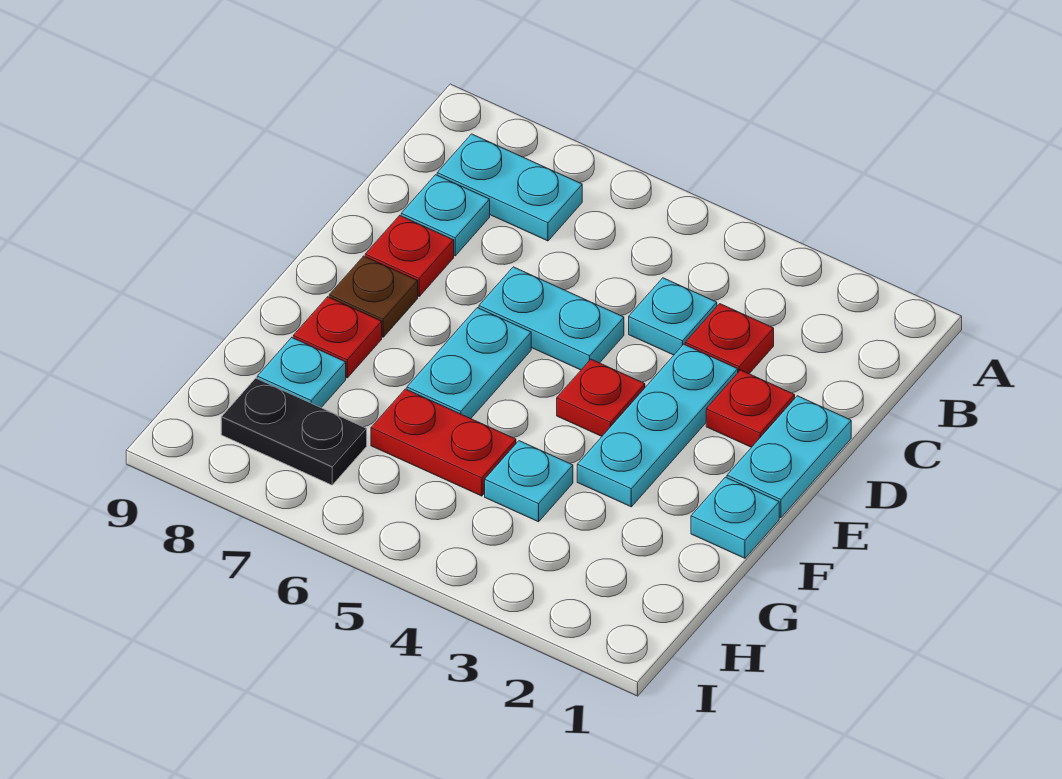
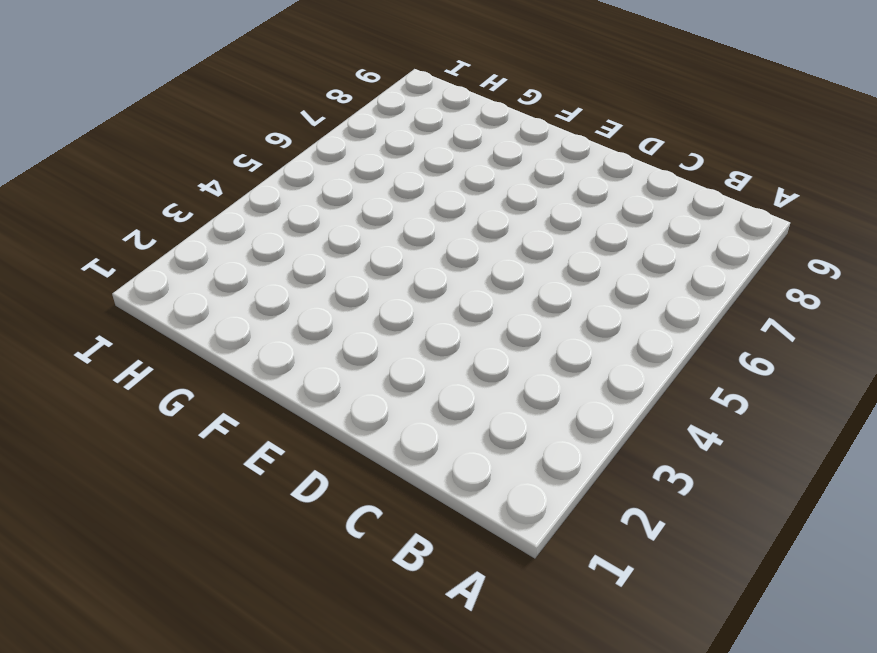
none -> cyan plate B7:B8 level 1
none -> red plate C3 level 1
none -> cyan plate C4 level 1

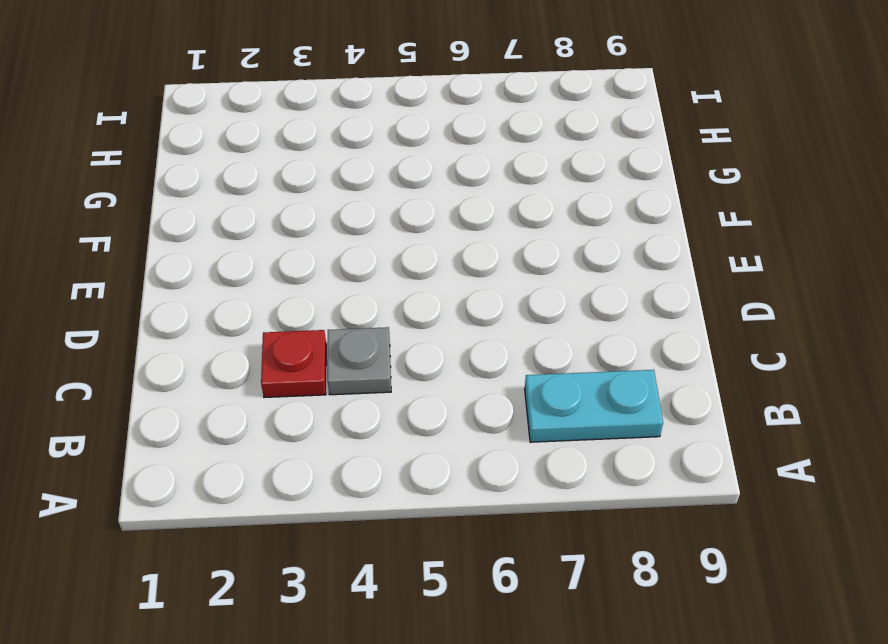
grey plate C4 level 1 -> cyan plate C4 level 1
none -> cyan plate C8 level 1
none -> cyan plate D1:E1 level 1
none -> red plate D2 level 1

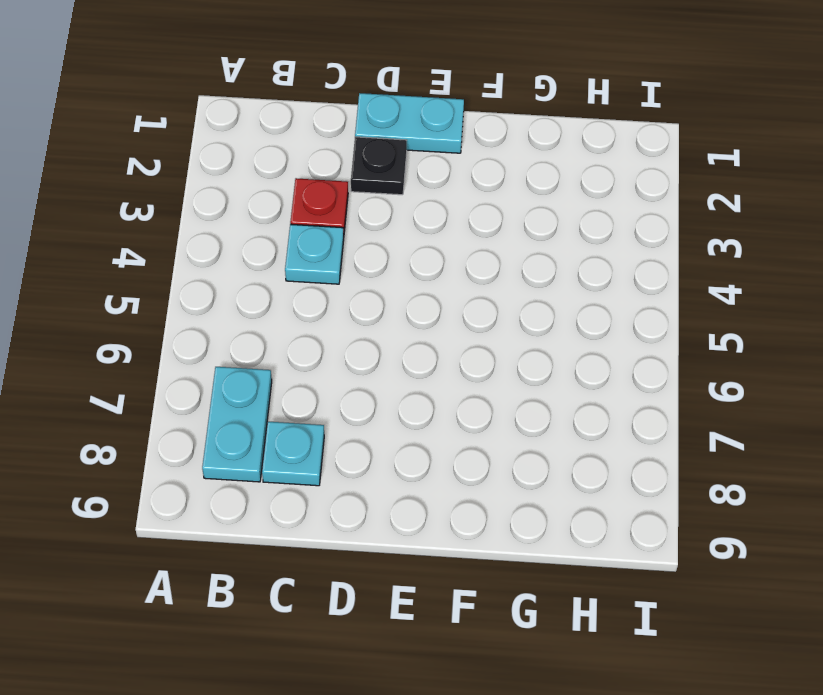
black plate D2 level 1 -> red plate D2 level 1
none -> cyan plate D3:F3 level 1
none -> cyan plate D5:D6 level 1
none -> red plate D8 level 1

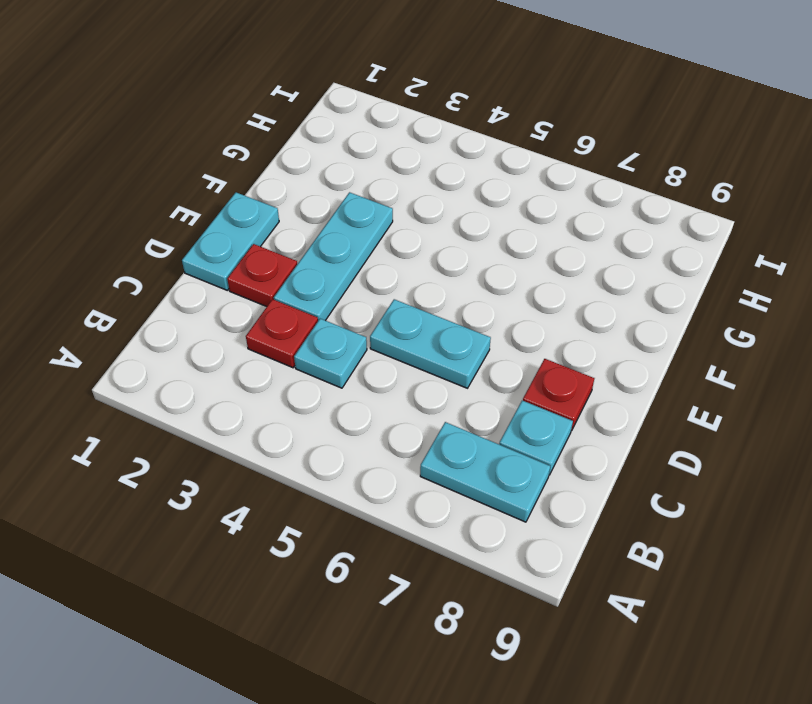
none -> red plate E4 level 1
none -> cyan plate E6:F6 level 1
none -> brown plate E8 level 1

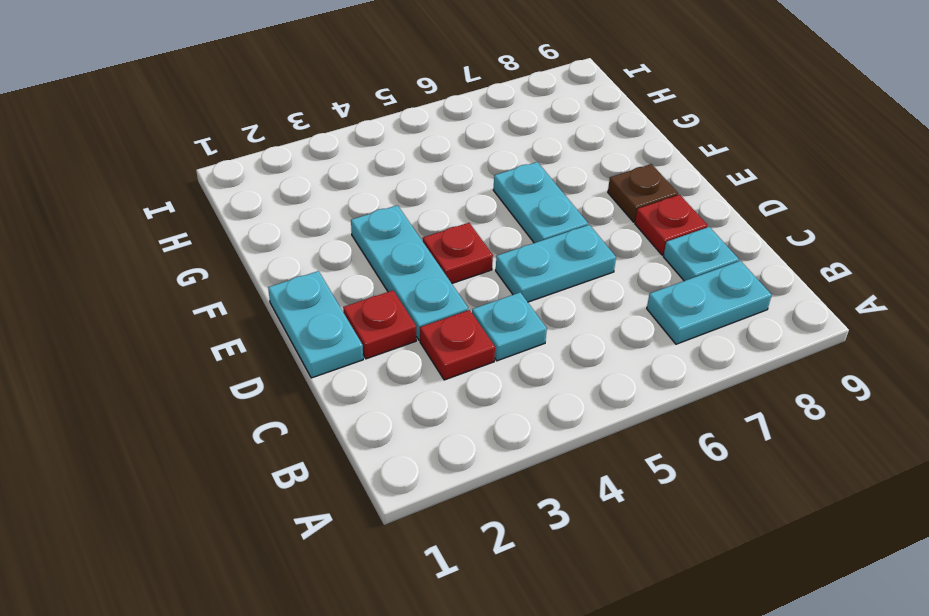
none -> cyan plate F1 level 1
none -> red plate F8 level 1
none -> cyan plate G4 level 1

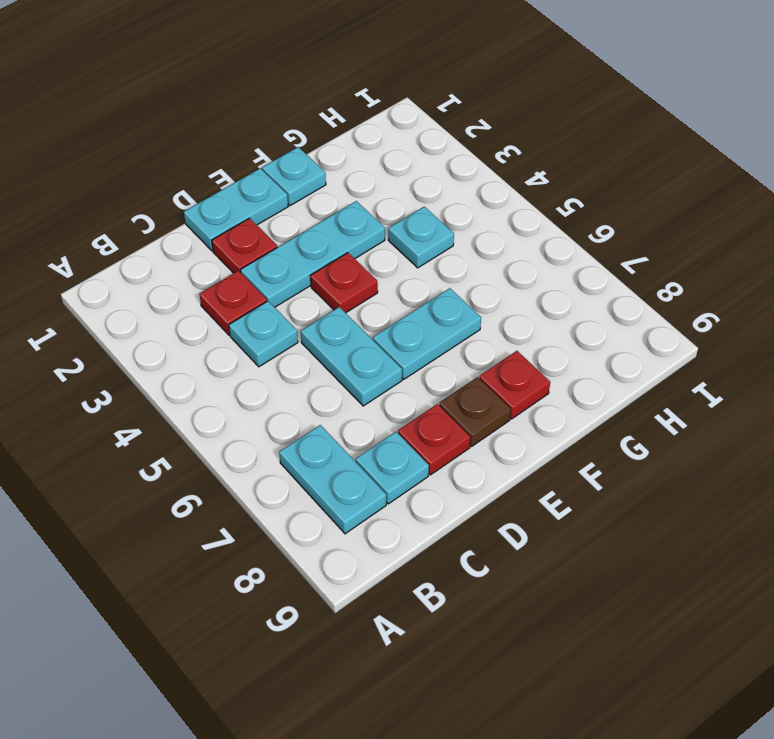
none -> red plate G5:G6 level 1
none -> cyan plate G8 level 1
none -> black plate H7:H8 level 1

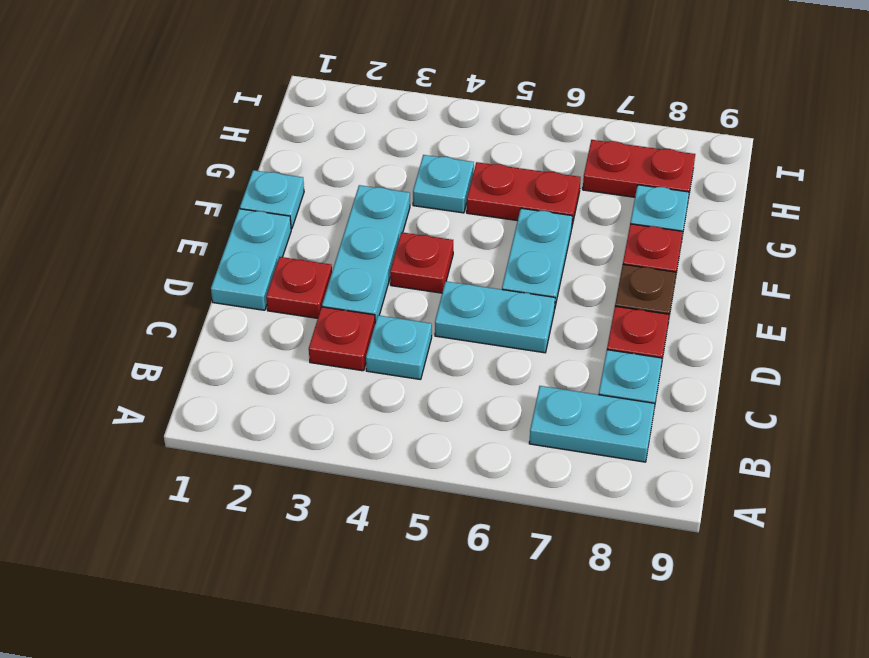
red plate H7:H8 level 1 -> black plate H7:H8 level 1

